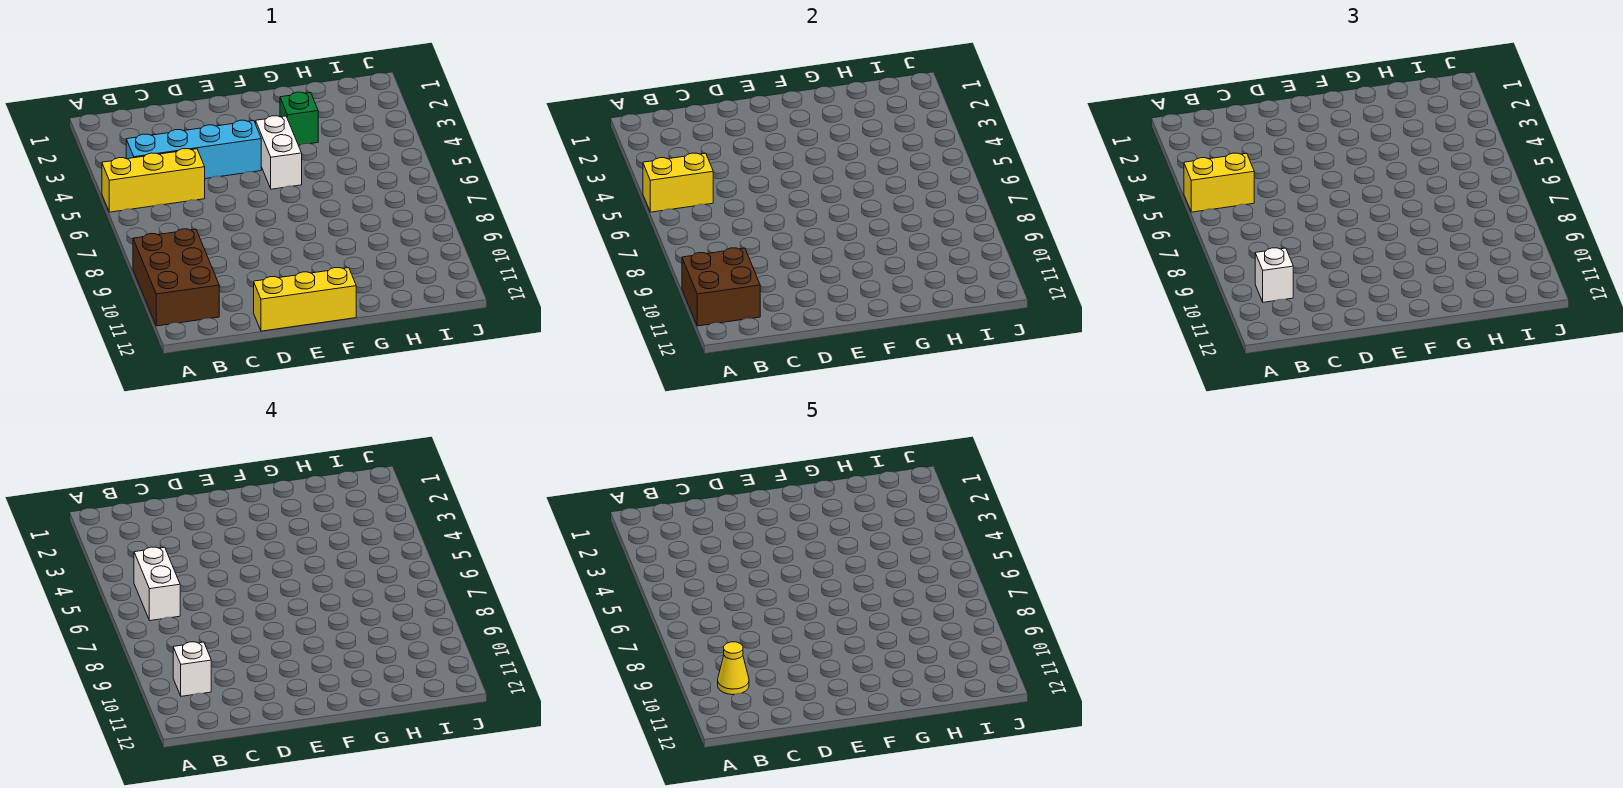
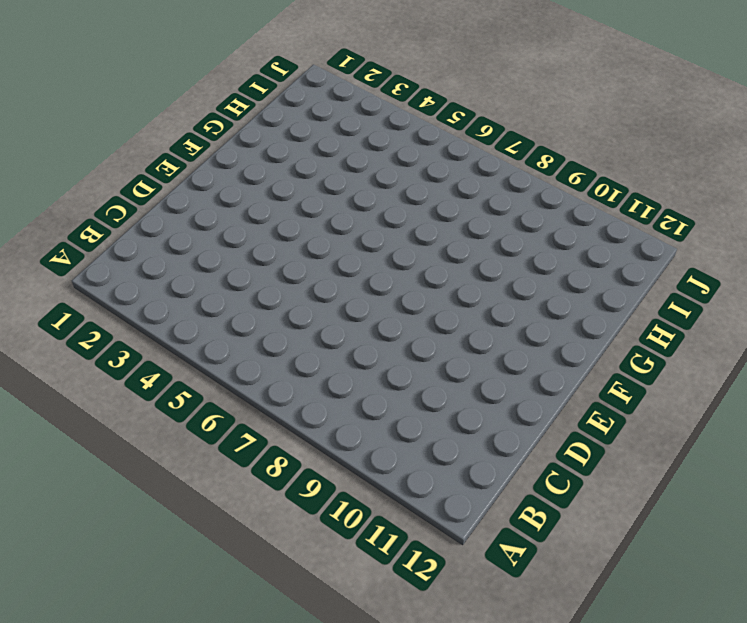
none -> yellow brick A5:C5 level 1
none -> brown brick A9:B11 level 1
none -> cyan brick B4:E4 level 1

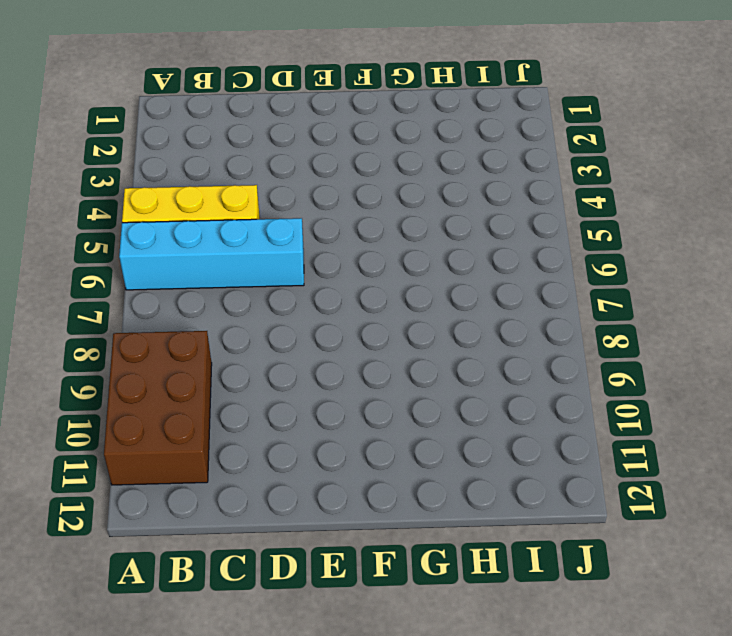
cyan brick A6:D6 level 1 -> cyan brick B4:E4 level 1
none -> yellow brick D12:F12 level 1
none -> white brick F4:F5 level 1
none -> green brick G3 level 1

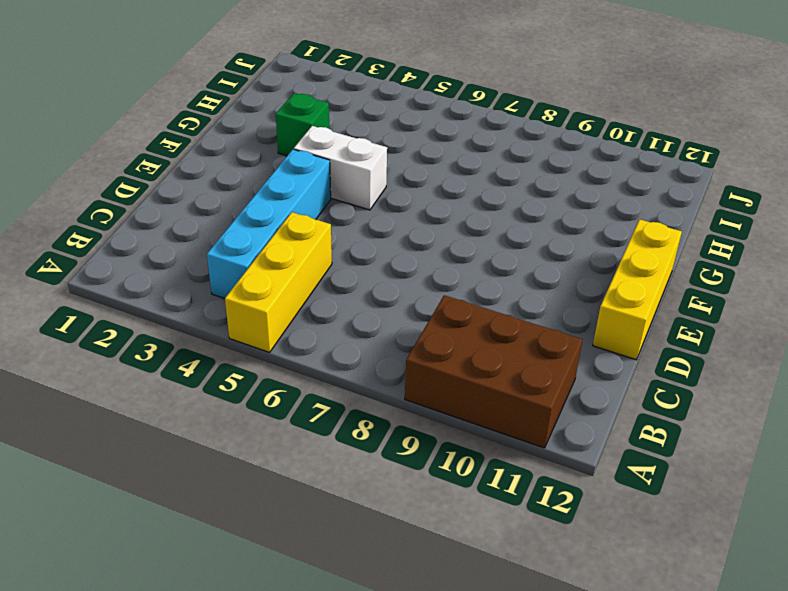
none -> yellow brick A5:B5 level 2
none -> brown brick A10:B11 level 2
none -> yellow brick A5:B5 level 3

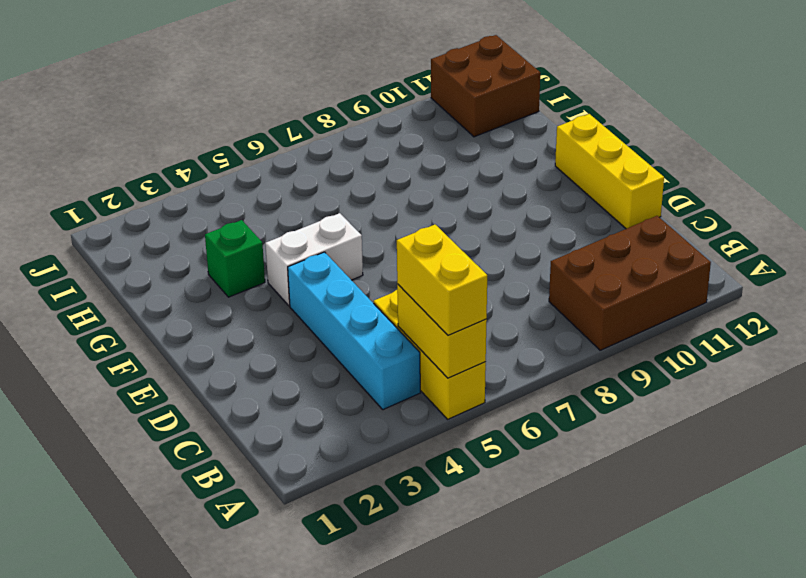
brown brick I11:J12 level 1 -> brown brick A10:B11 level 2
none -> white brick B10 level 3
none -> white brick B5:B6 level 4
none -> white brick B10 level 4

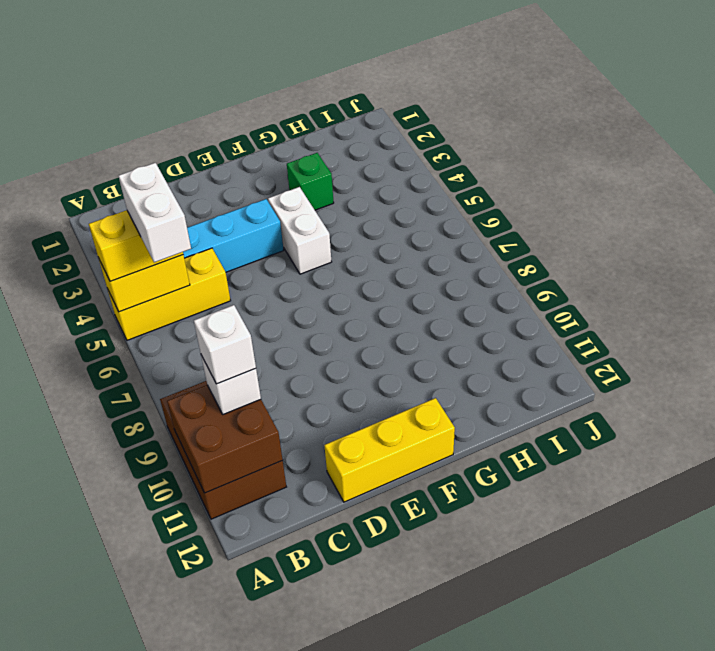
none -> yellow cone B10 level 5

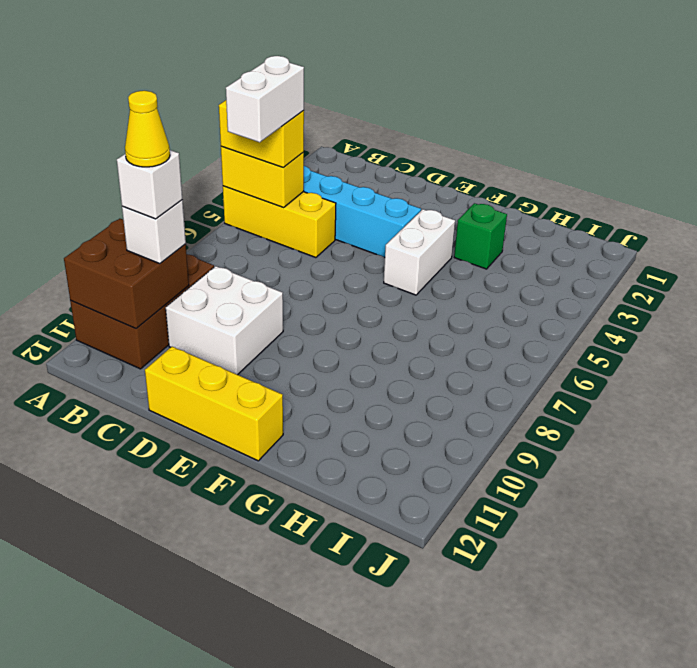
white brick C9:D10 level 1 -> none

